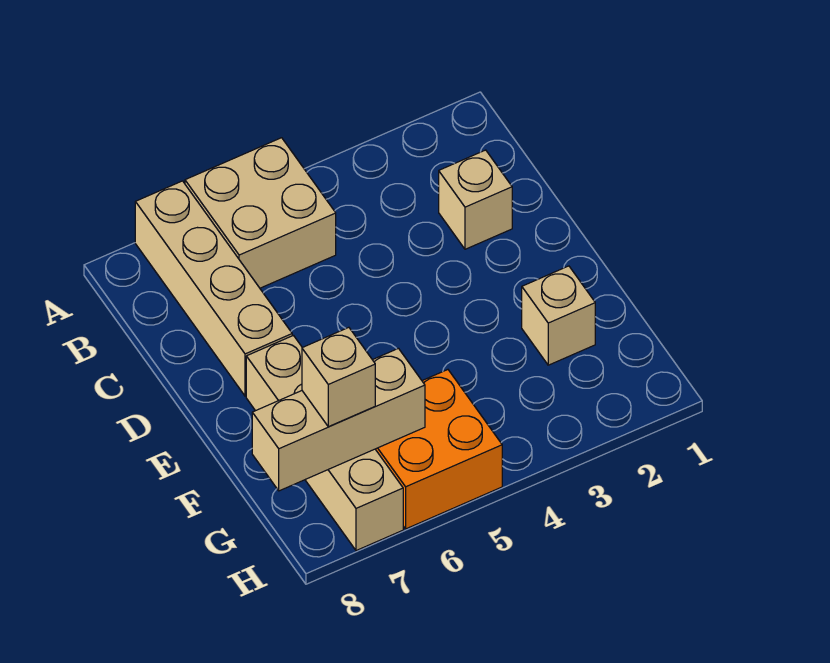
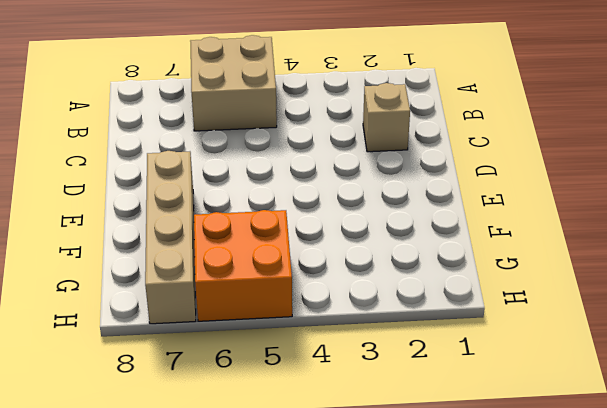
none -> tan brick A7:D7 level 1
none -> tan brick F2 level 1

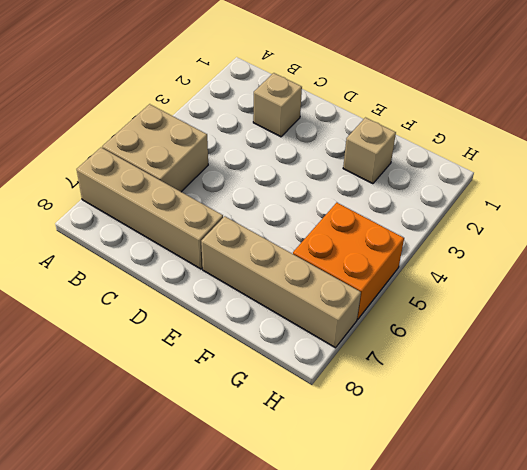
none -> tan brick G6:G8 level 2
none -> tan brick G7 level 3

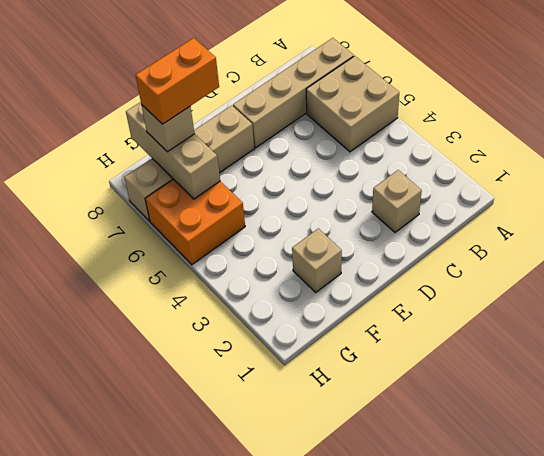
orange brick F7:G7 level 4 -> none

